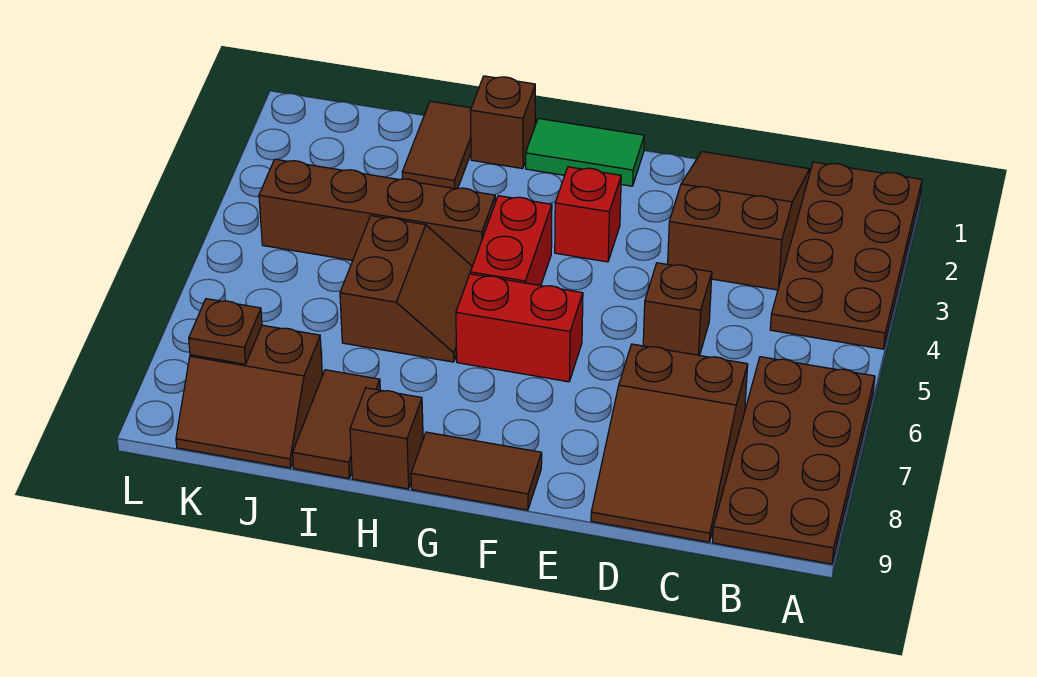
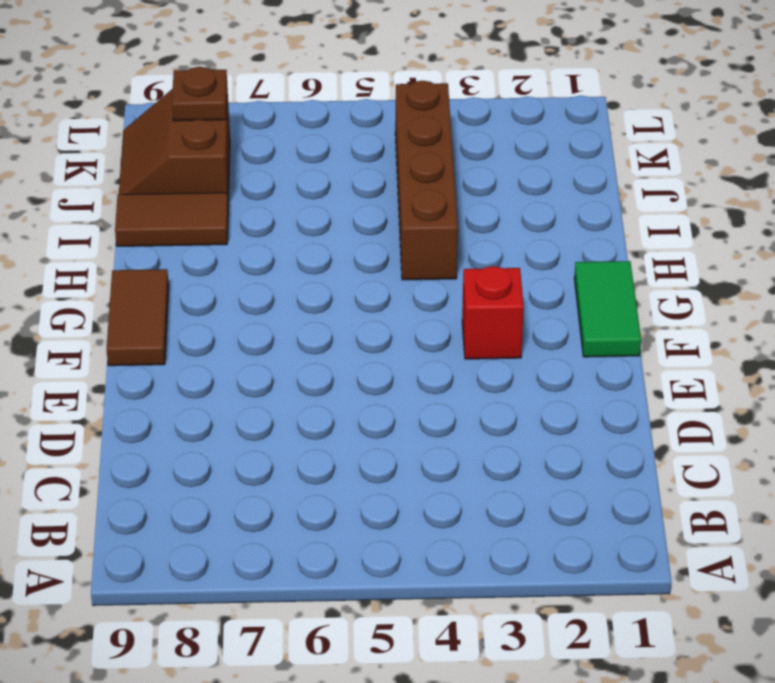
none -> brown plate A1:B4 level 1
none -> brown plate A6:B9 level 1
none -> brown slope C1:D3 level 1 top 3

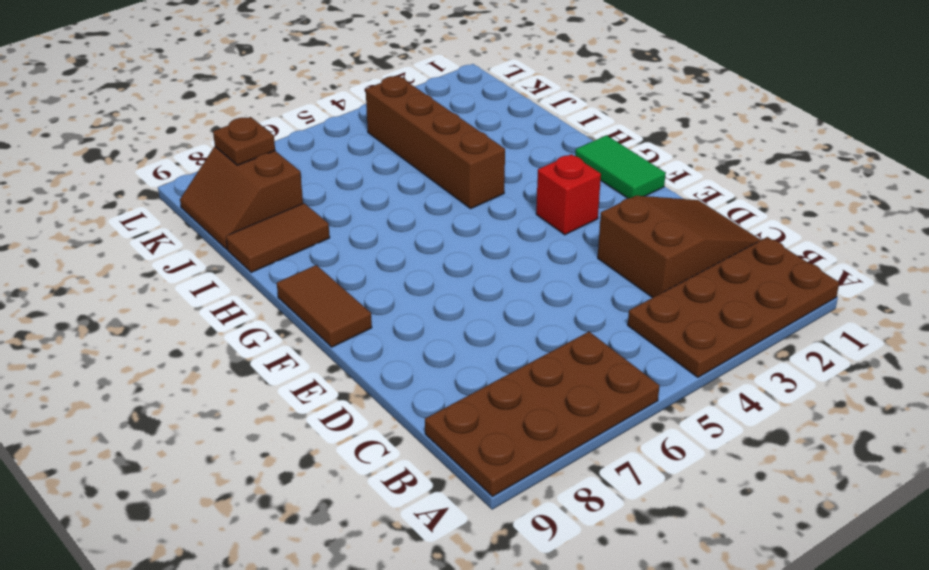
none -> brown slope C7:D9 level 1 top 7
none -> brown brick D5 level 1
none -> red brick F6:G6 level 1

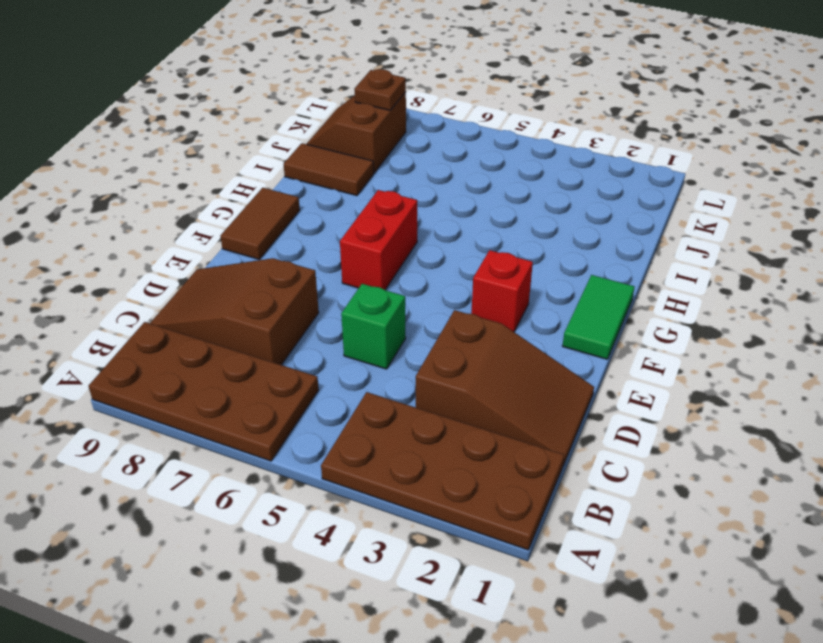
green brick D5 level 1 -> brown brick D5 level 1
none -> red brick G4:G5 level 1
none -> brown brick H1 level 1
none -> brown brick H4:K4 level 1

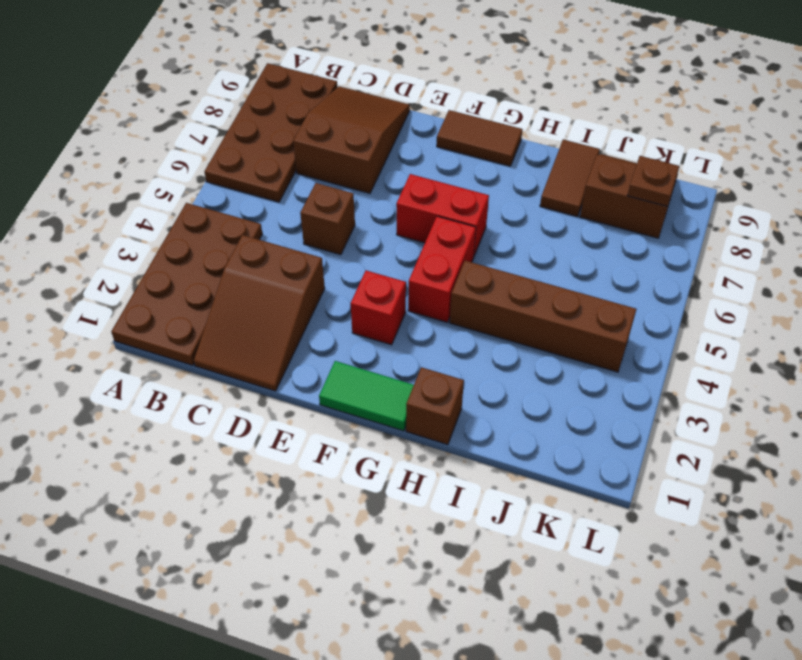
none -> brown slope H5:I6 level 1 top I
none -> brown brick H9 level 1
none -> brown tile I1:I2 level 1

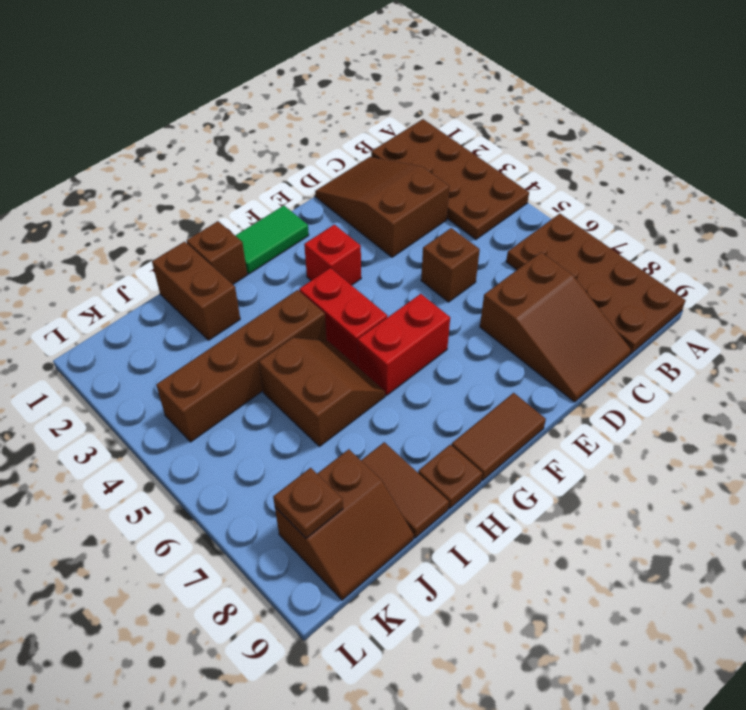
brown plate H9 level 1 -> brown brick H9 level 1
brown brick I1:I2 level 1 -> brown tile I1:I2 level 1

